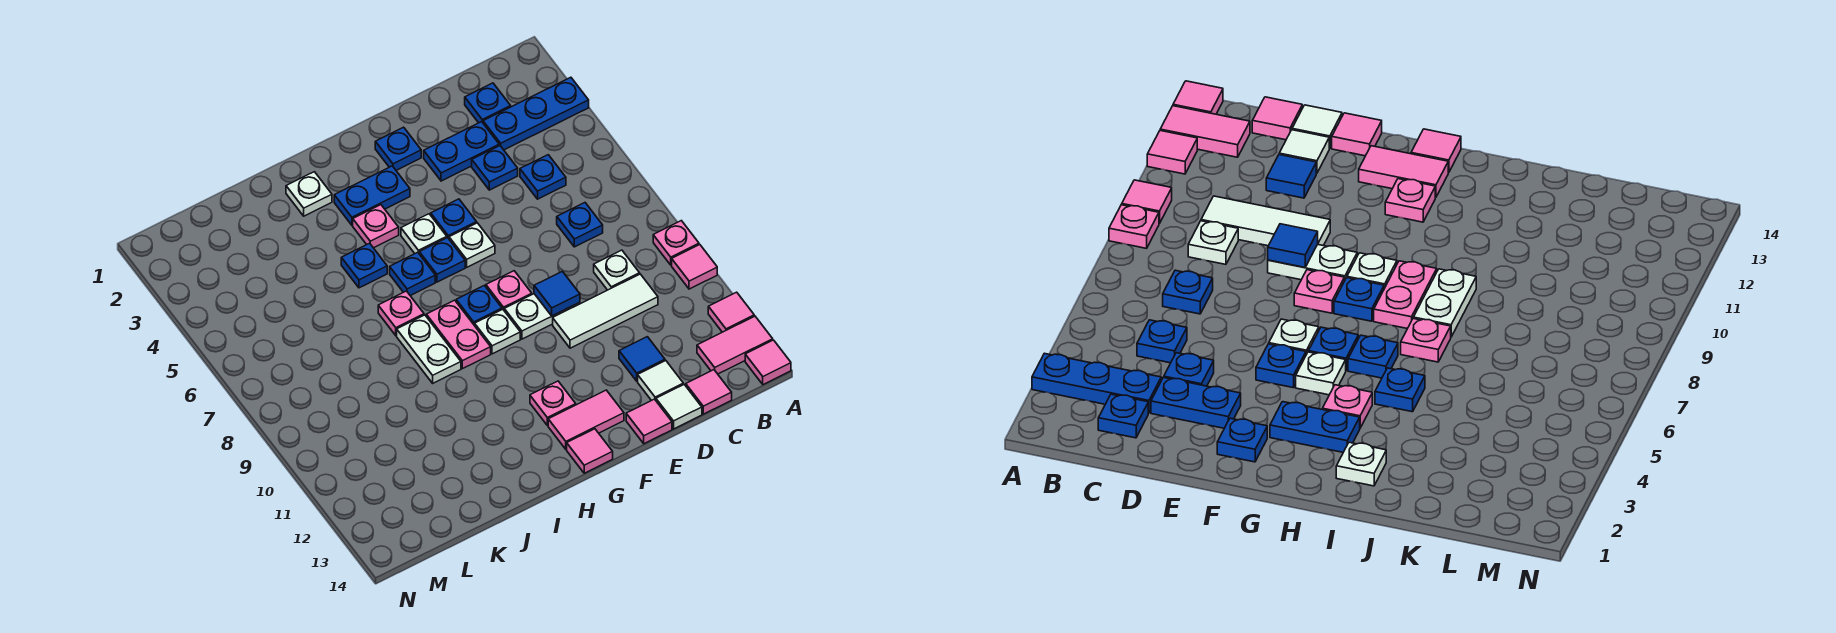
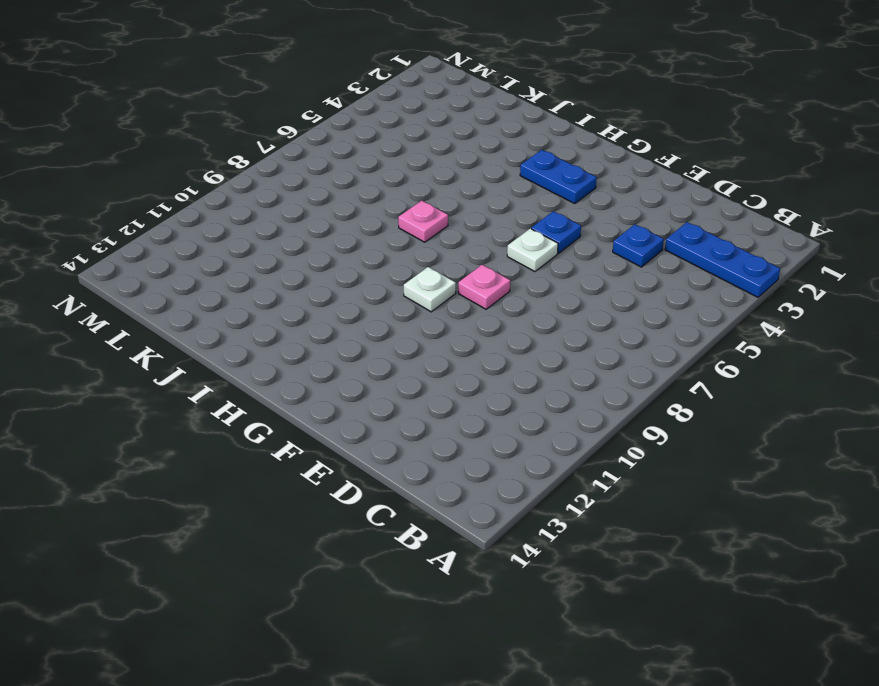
none -> pink plate A9 level 1
none -> pink tile A10 level 1
none -> pink tile A12 level 1
none -> pink tile A13:B13 level 1

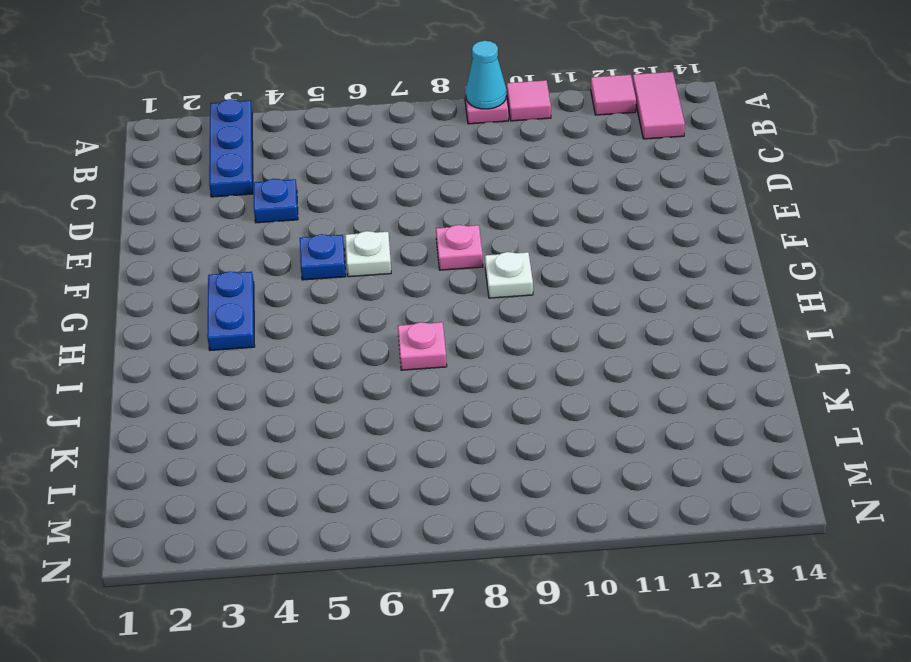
cyan cone A9 level 2 -> none
none -> pink tile A14 level 1
none -> blue plate C2 level 1
none -> blue plate C5 level 1
none -> blue plate C7 level 1

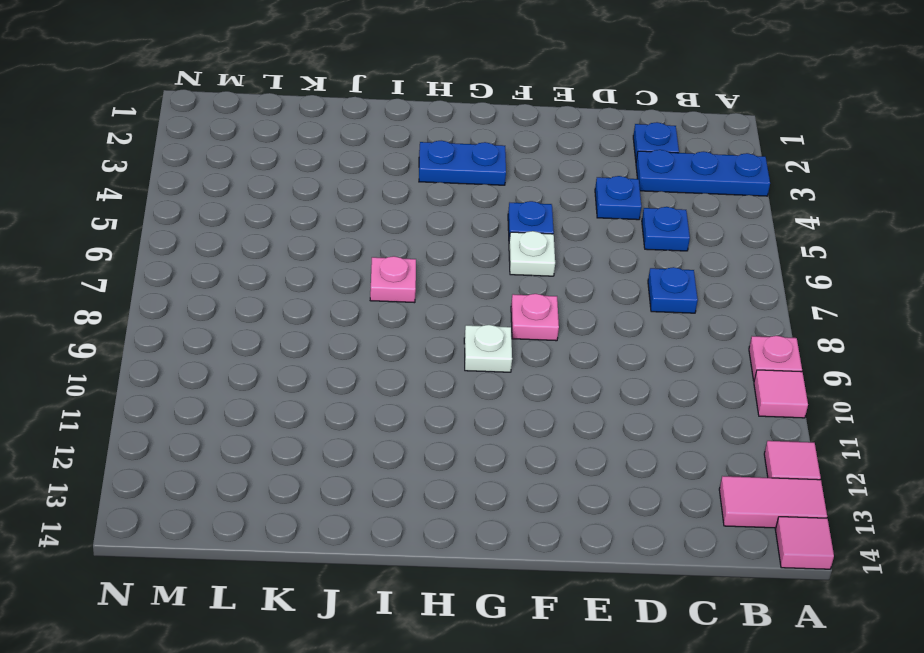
none -> white plate C9 level 1
none -> white tile C10:E10 level 1
none -> pink tile C14 level 1
none -> blue plate D3:E3 level 1

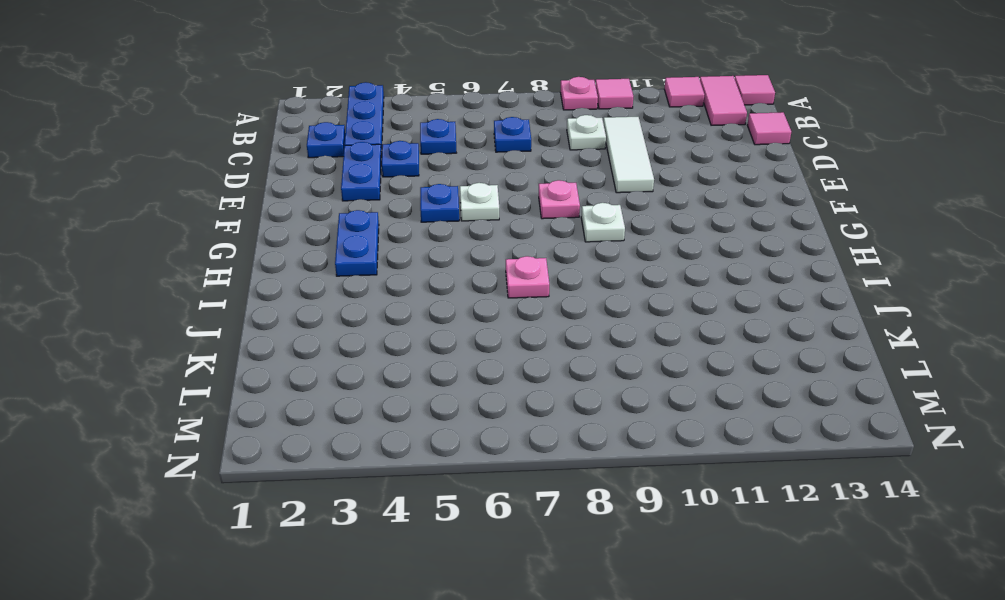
none -> blue tile D12 level 1
none -> white tile D13 level 1
none -> white tile D14 level 1
none -> white plate E9:F9 level 1

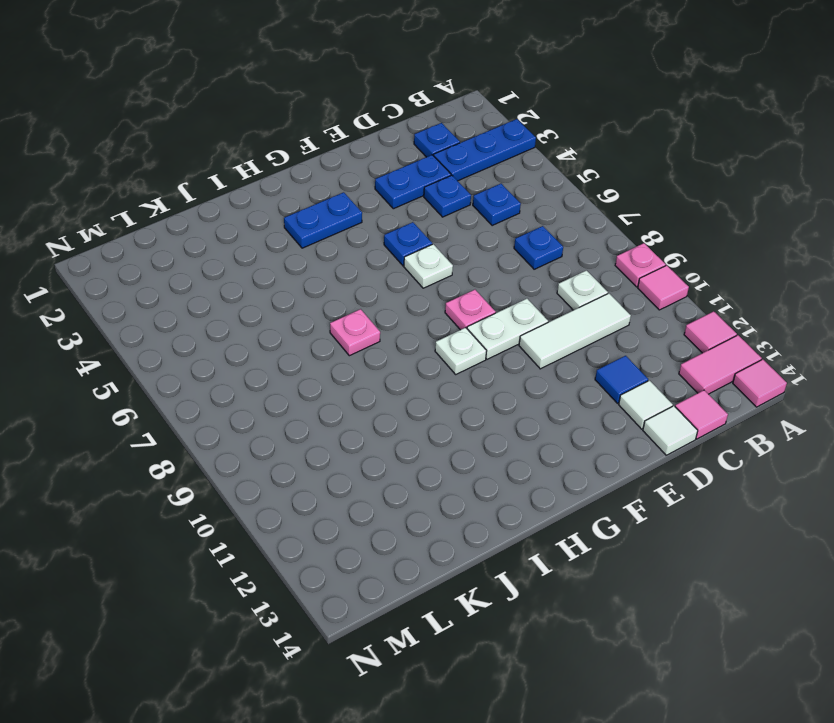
none -> pink tile E14 level 1
none -> blue plate F2 level 1
none -> pink tile F13:G13 level 1
none -> white plate G5 level 1

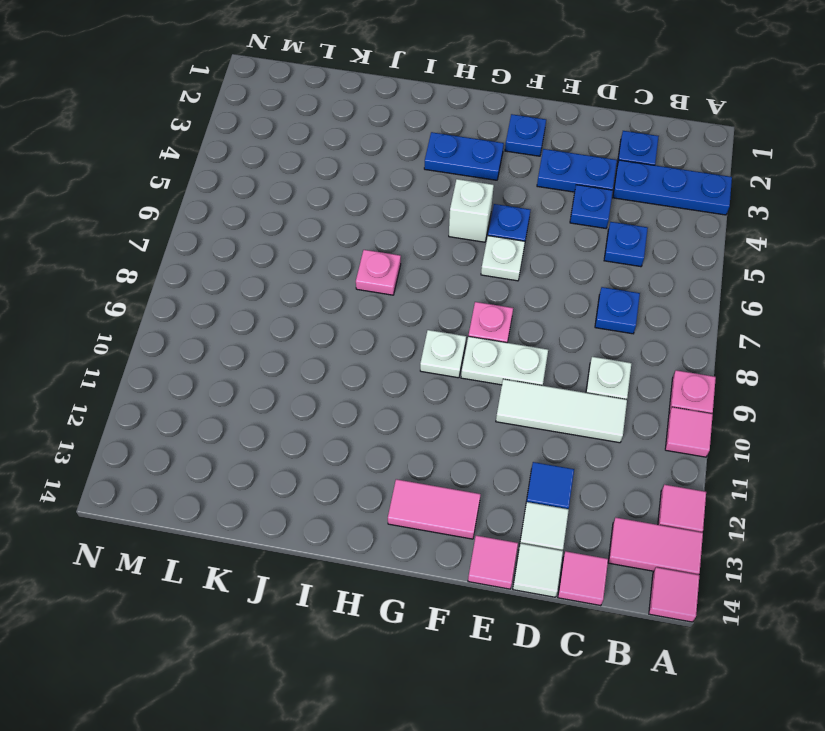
white brick G5 level 1 -> white plate G5 level 1
none -> blue plate G6 level 1
none -> blue plate G8 level 1
none -> pink plate G12 level 1
none -> pink tile G14 level 1

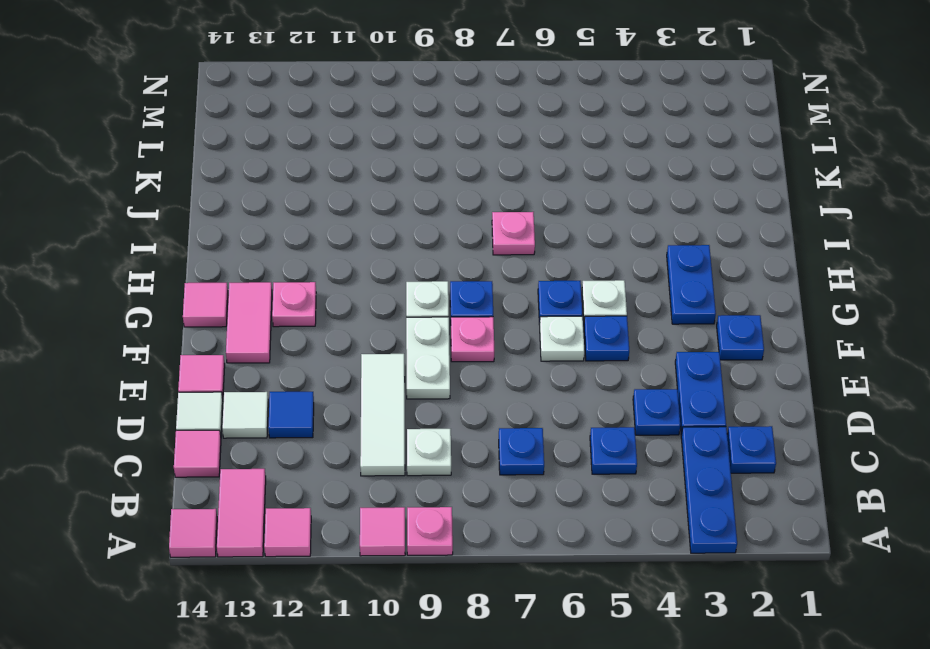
none -> pink plate H4 level 1
none -> blue plate H6 level 1
none -> pink plate H8:H9 level 1
none -> white plate I2 level 1

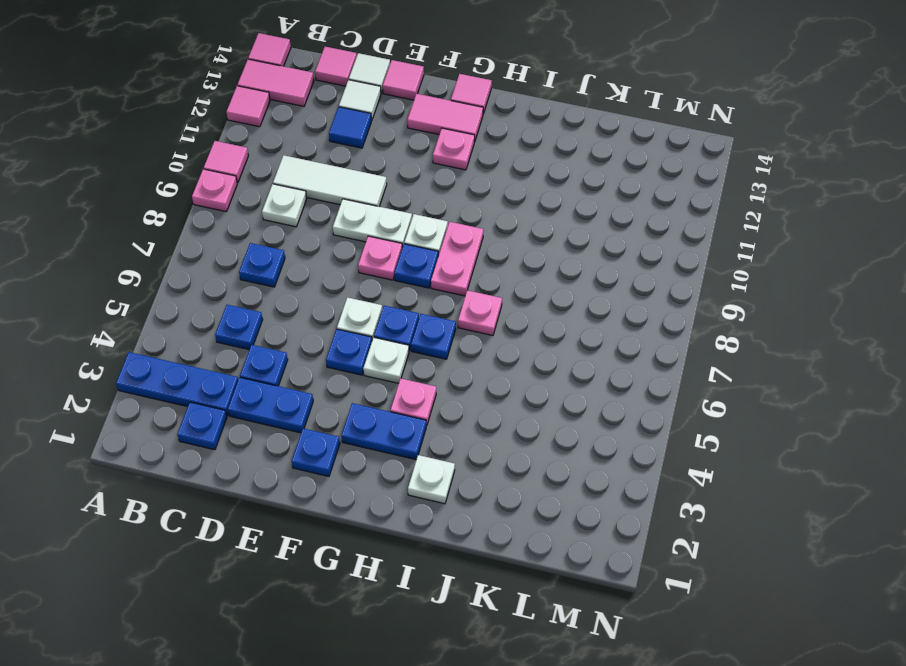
none -> blue plate I5 level 1
none -> white plate I8:I9 level 1
none -> blue tile E9 level 2

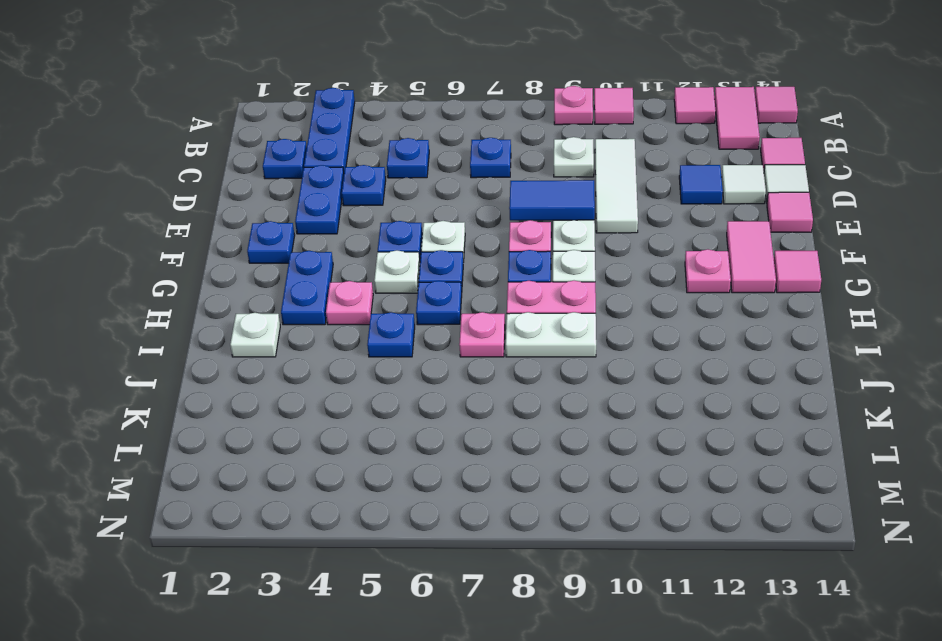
blue tile E8:E9 level 2 -> blue tile E9 level 2

